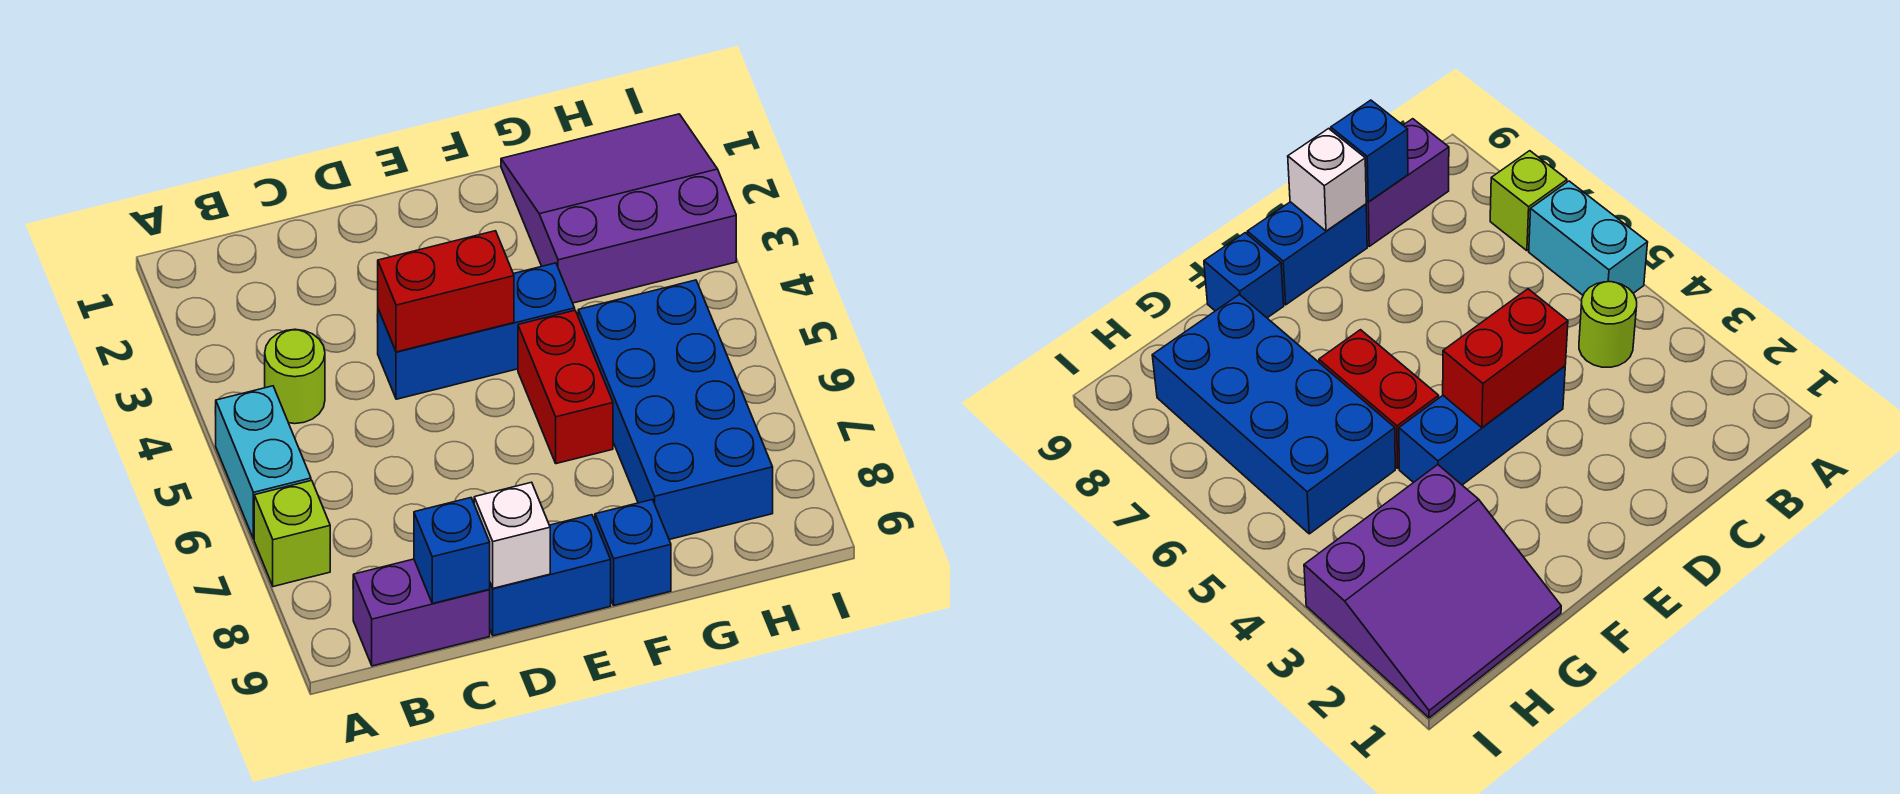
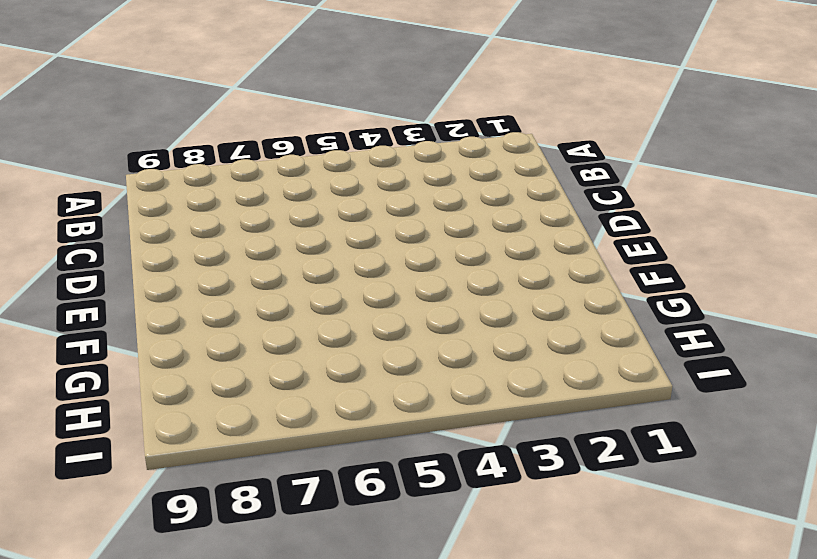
none -> cyan brick A5:A6 level 1
none -> lime brick A7 level 1
none -> lime round brick B4 level 1

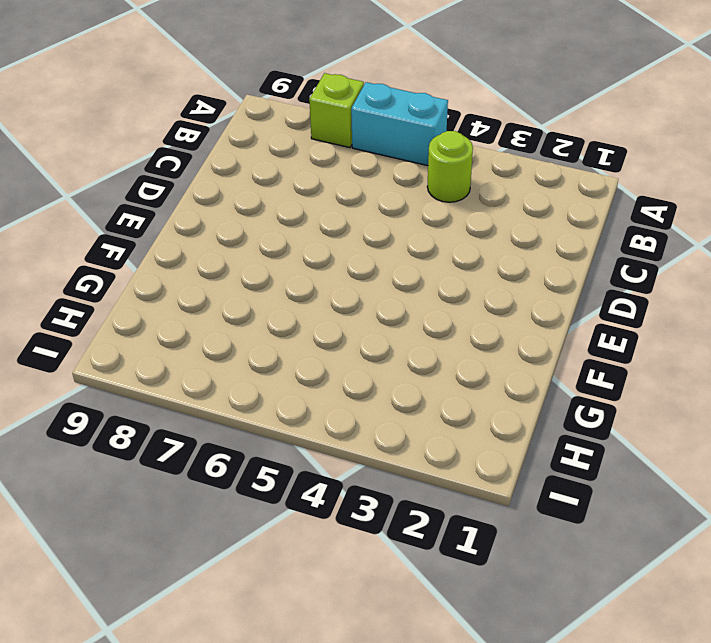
none -> purple brick B9:C9 level 1
none -> blue brick D4:F4 level 1
none -> blue brick D9:E9 level 1

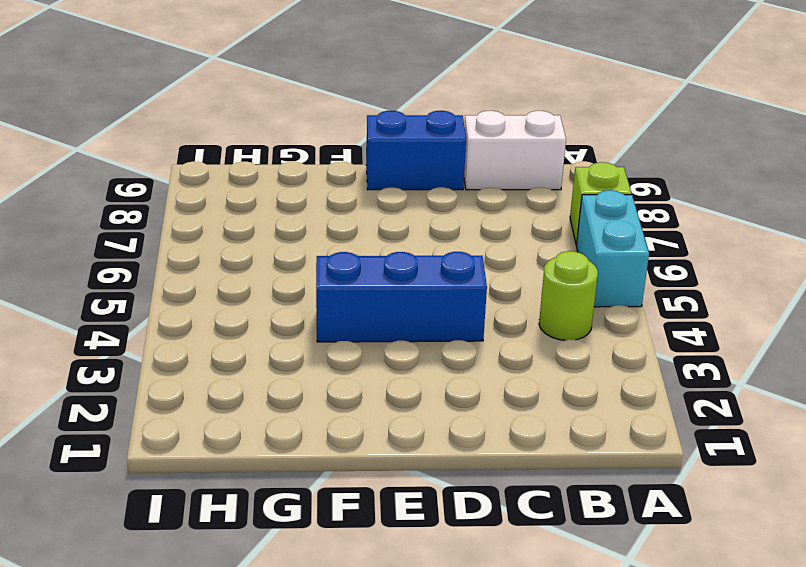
white brick B9:C9 level 1 -> purple brick B9:C9 level 1
none -> red brick F5:F6 level 1
none -> blue brick F9 level 1
none -> purple slope G1:I3 level 1 top 3

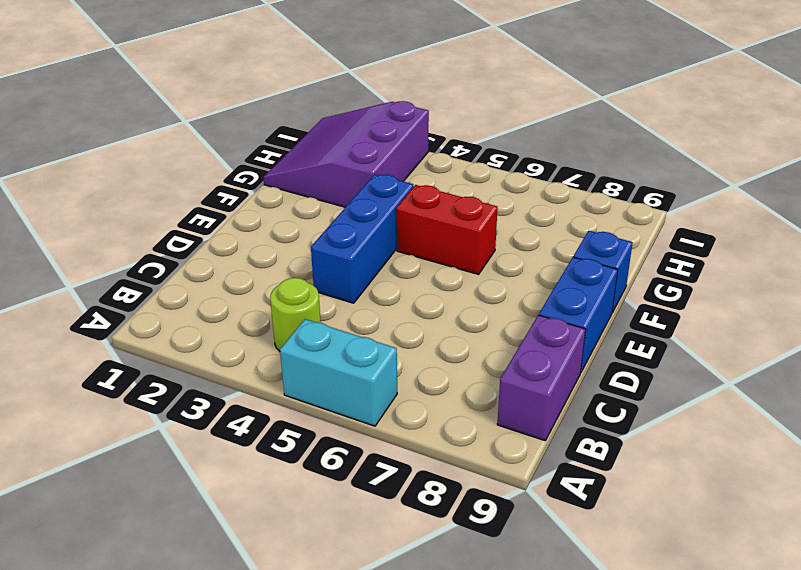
none -> lime brick A7 level 1
none -> blue brick G5:H8 level 1
none -> blue brick C9 level 2

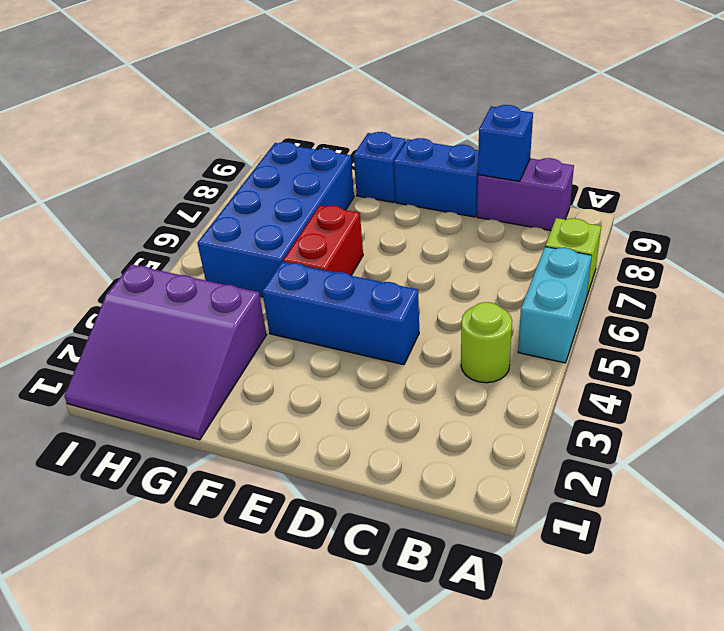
none -> red brick D4:E4 level 2
none -> white brick D9 level 2

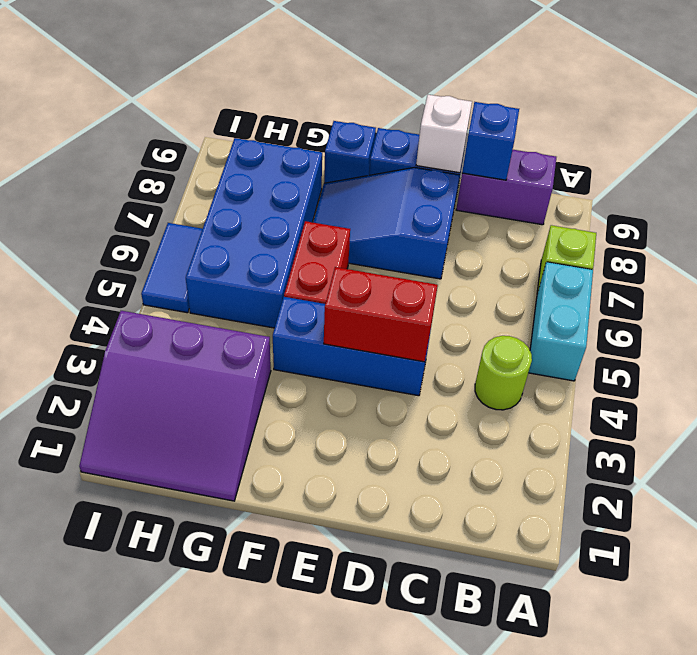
blue slope D7:F8 level 1 top D -> none
blue tile I5:I6 level 1 -> none

